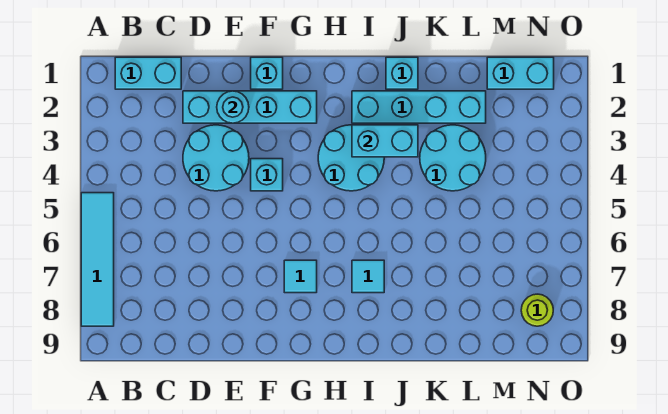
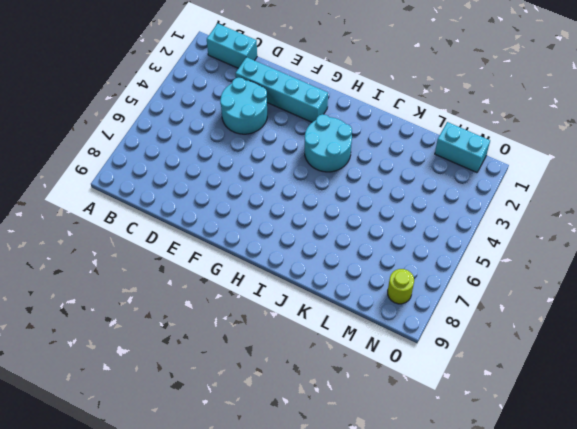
none -> cyan tile A5:A8 level 1
none -> cyan brick F1 level 1
none -> cyan brick F4 level 1

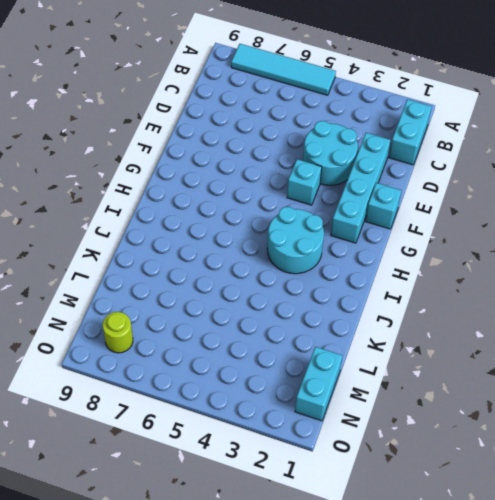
none -> cyan tile G7 level 1
none -> cyan brick I2:L2 level 1
none -> cyan tile I7 level 1

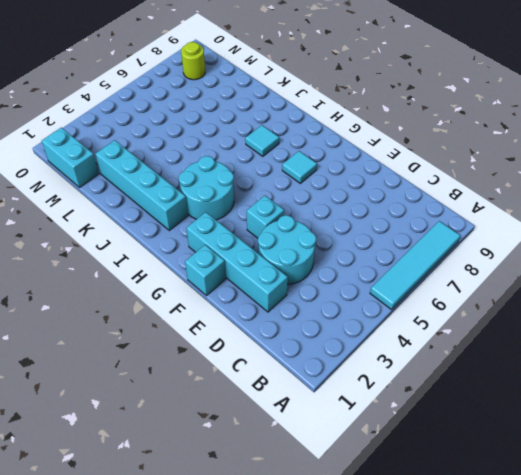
none -> cyan brick B1:C1 level 1
none -> cyan brick J1 level 1
none -> cyan round brick K3:L4 level 1

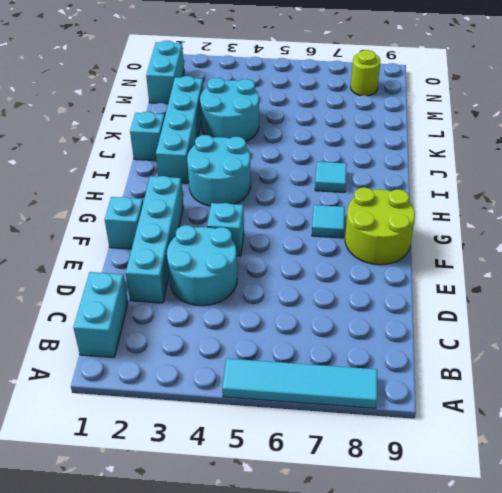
lime round brick F8:G9 level 1 -> none
none -> cyan round brick E2 level 2
none -> cyan brick I3:J3 level 2

